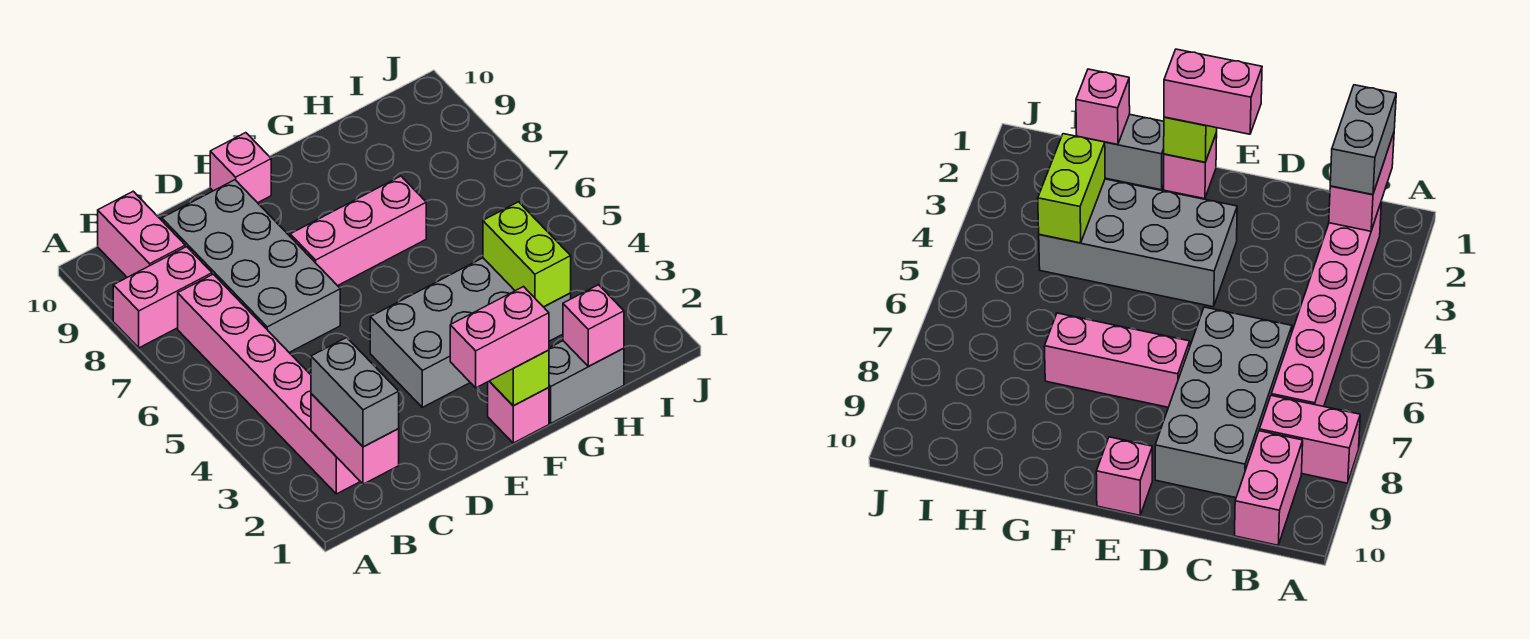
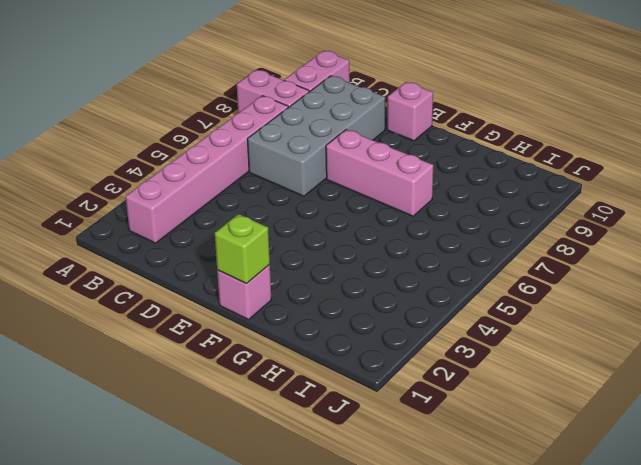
none -> grey brick E3:H4 level 1
none -> grey brick G1:H1 level 1
none -> pink brick B1:B2 level 2

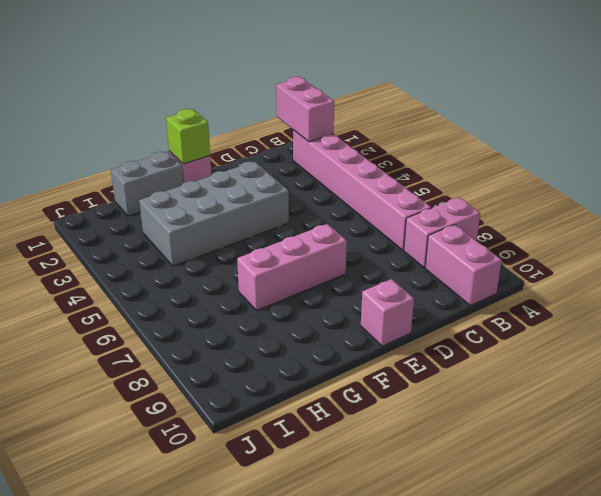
none -> grey brick C6:D9 level 1
none -> pink brick H1 level 2
none -> lime brick H3:H4 level 2

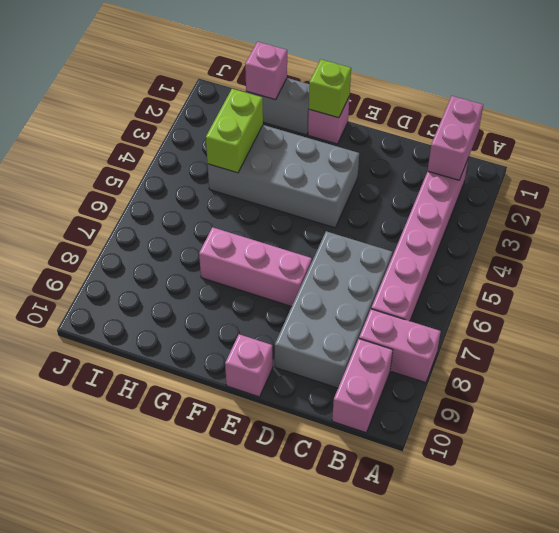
none -> grey brick B1:B2 level 3
none -> pink brick E1:F1 level 3

